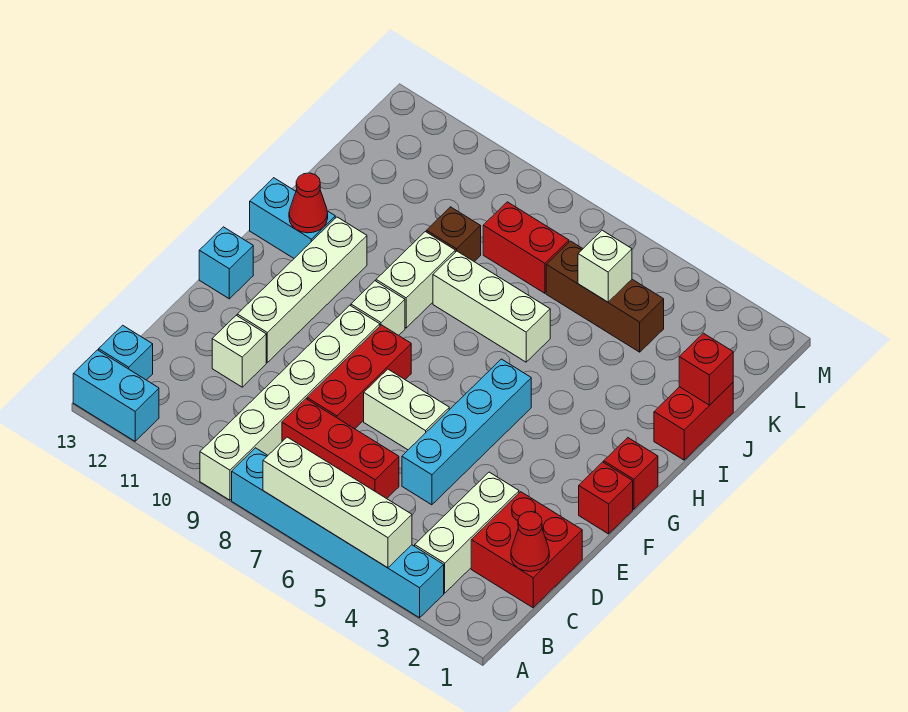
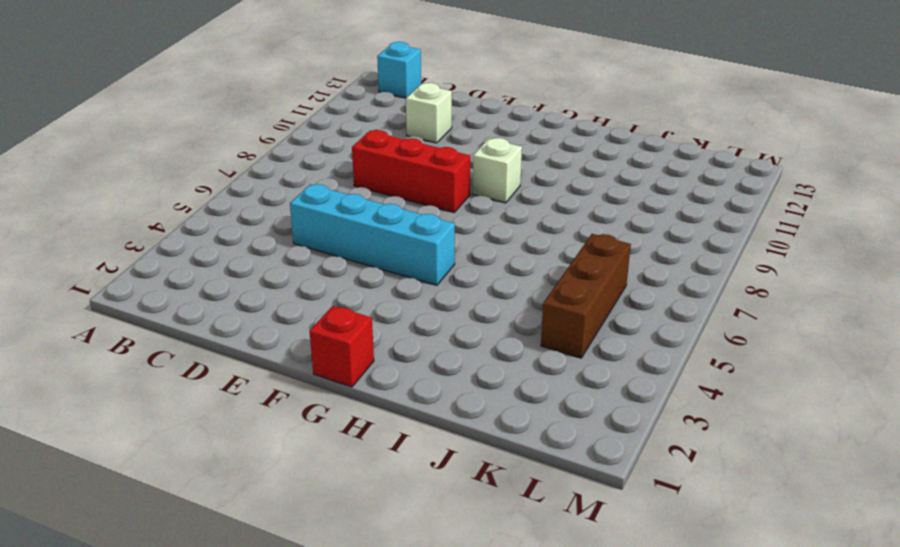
none -> cyan brick A3:A8 level 1
none -> white brick A9:F9 level 1
none -> cyan brick A12:A13 level 1

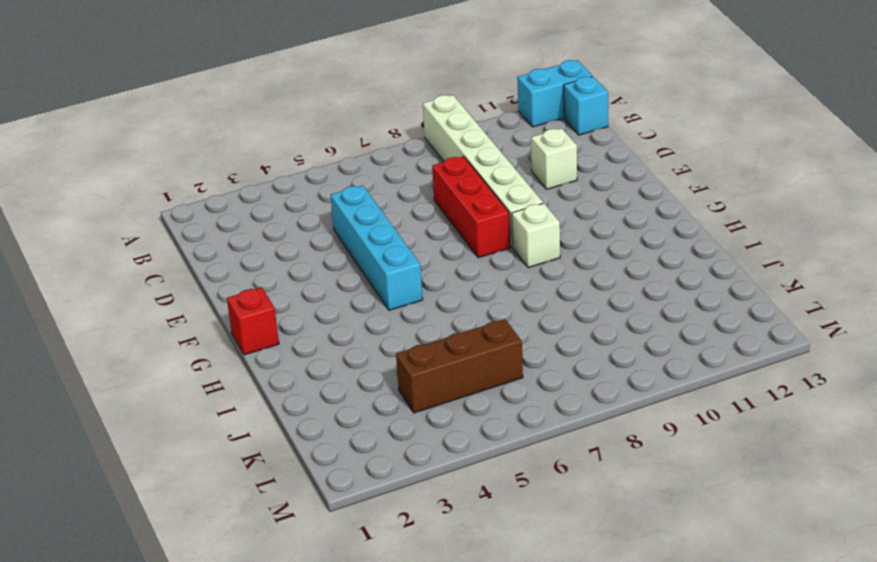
none -> cyan brick A3:A8 level 1
none -> white brick B3:D3 level 1
none -> red brick C1:D2 level 1

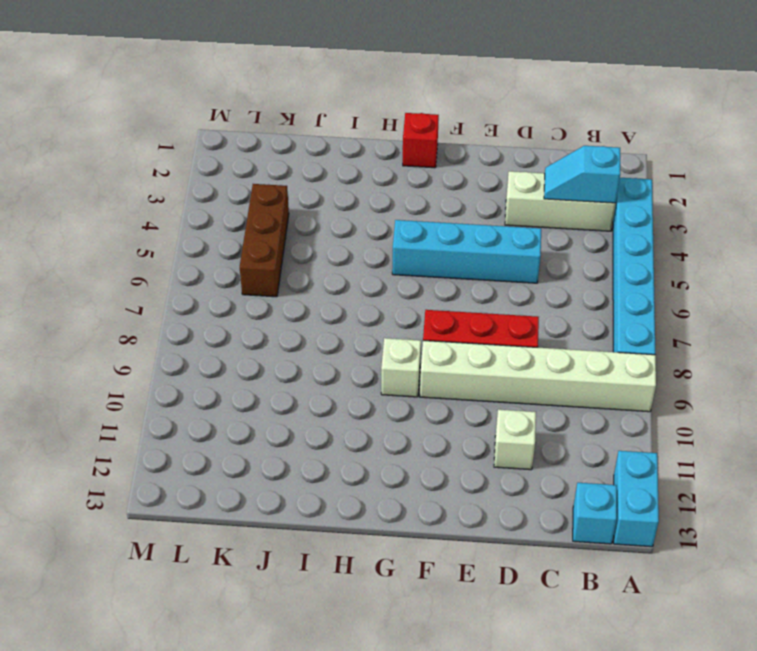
cyan slope B3:C3 level 2 top B -> none
none -> red brick C1:D2 level 1
none -> red brick C6:C8 level 1
none -> white brick E6:E7 level 1

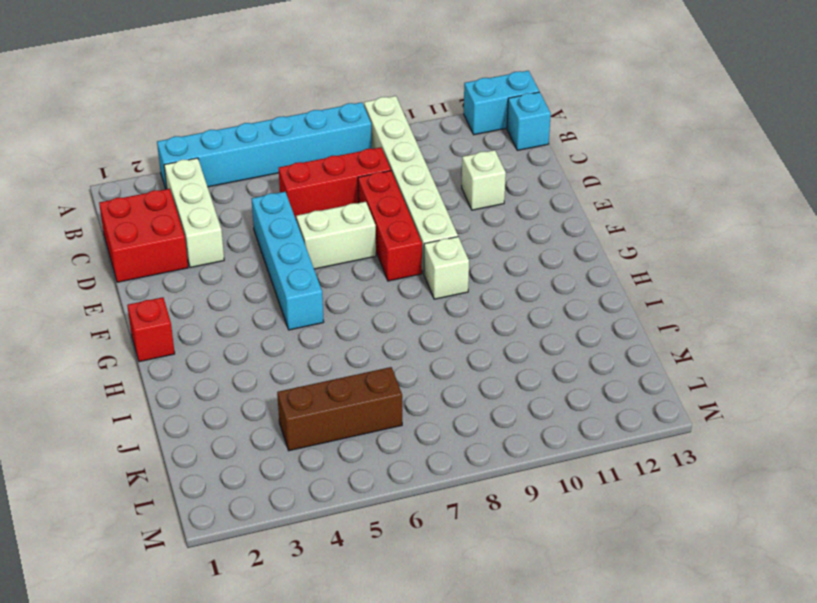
none -> white brick E11:H11 level 1
none -> red brick F1 level 1
none -> cyan brick F13 level 1

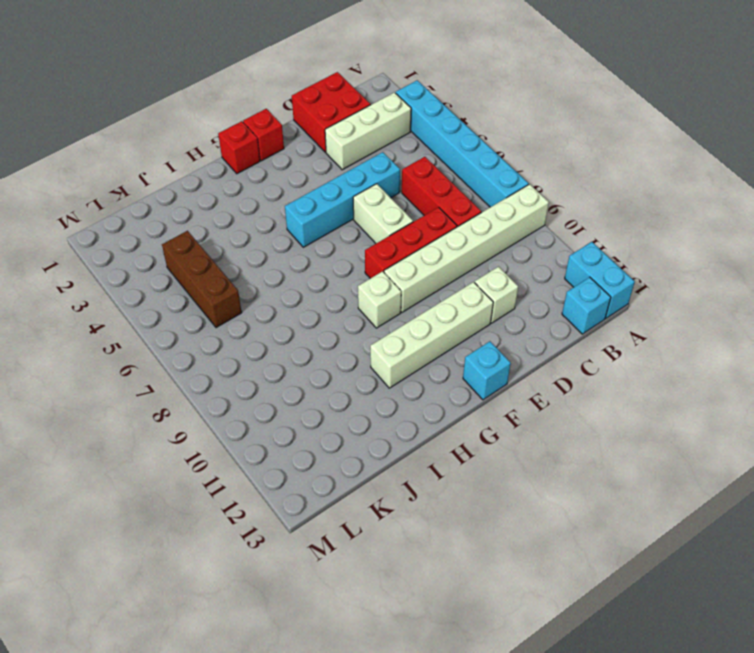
none -> white brick H9:I9 level 1
none -> cyan brick H12:H13 level 1
none -> red brick I1:J1 level 1

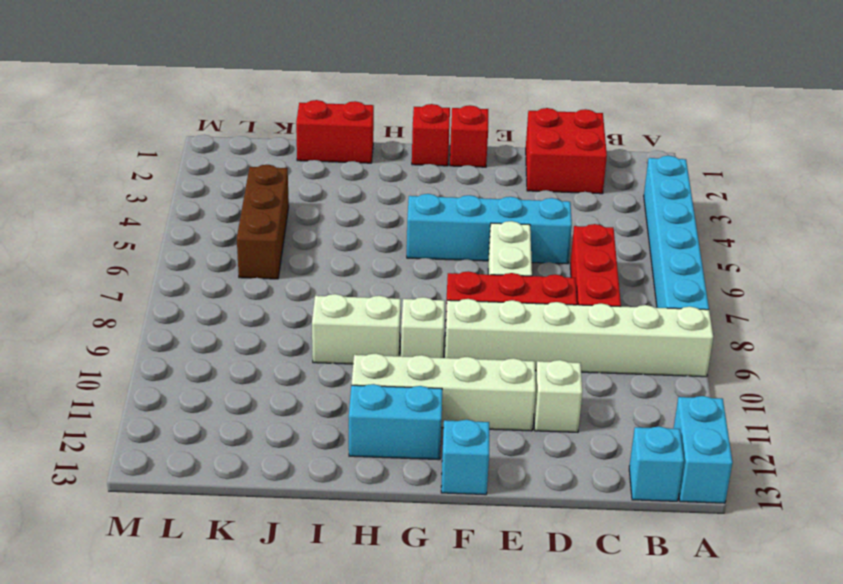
cyan brick G12:H12 level 1 -> cyan brick H12:H13 level 1
none -> white brick B3:D3 level 1
none -> white brick I6:I8 level 1
none -> brown brick J9 level 1

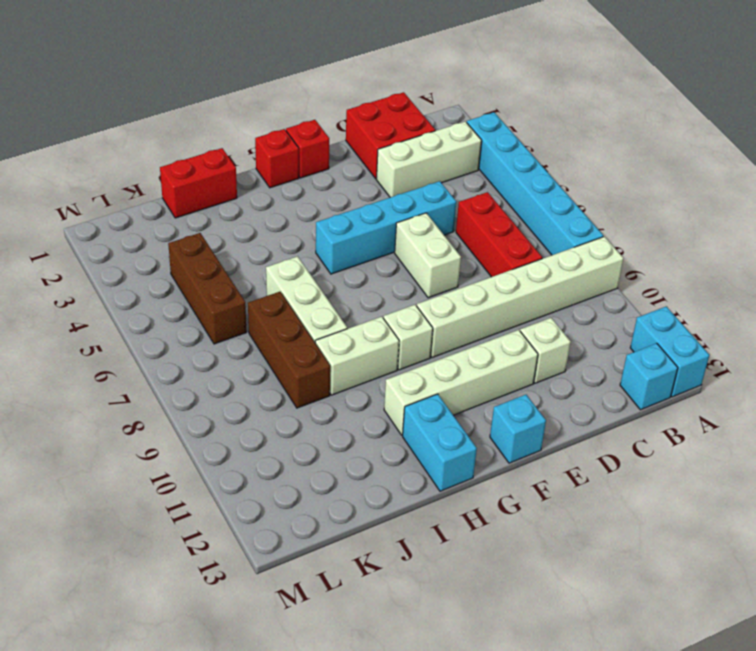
brown brick J7:J9 level 1 -> brown brick J9 level 1
none -> red brick D8:F8 level 1
none -> red brick K7:K8 level 1
none -> white brick A4:A7 level 2

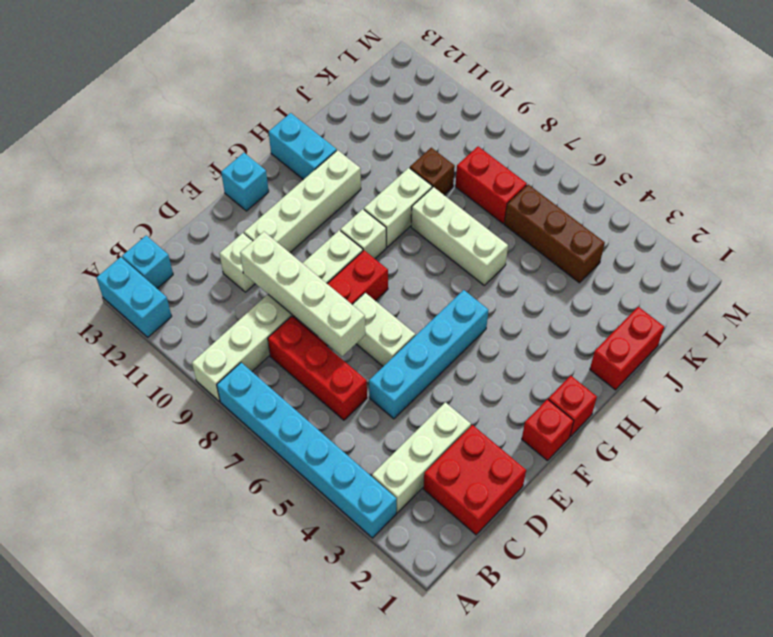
white brick D7:D10 level 2 -> white brick A4:A7 level 2
none -> red cone C1 level 2
none -> red cone H12 level 2
none -> red brick J1 level 2

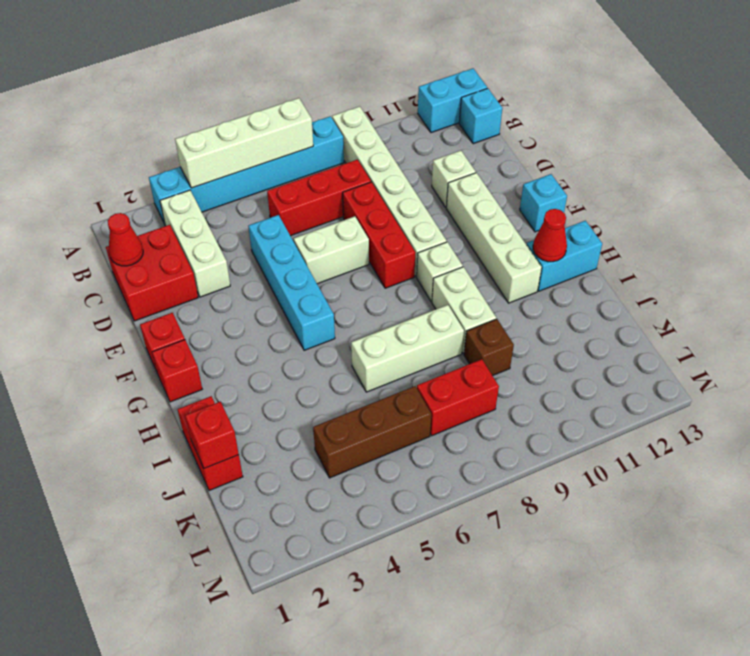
none -> white brick K5 level 2

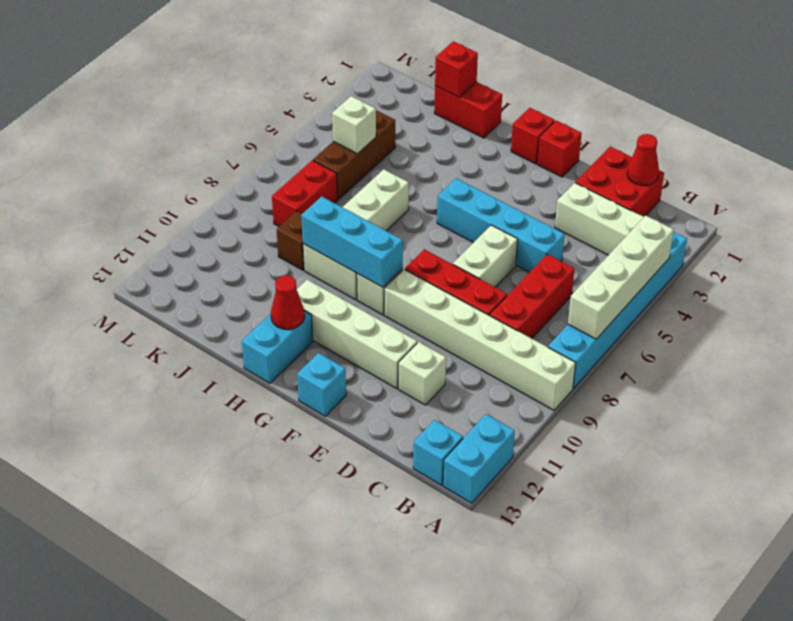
cyan brick G9:I9 level 2 -> none

